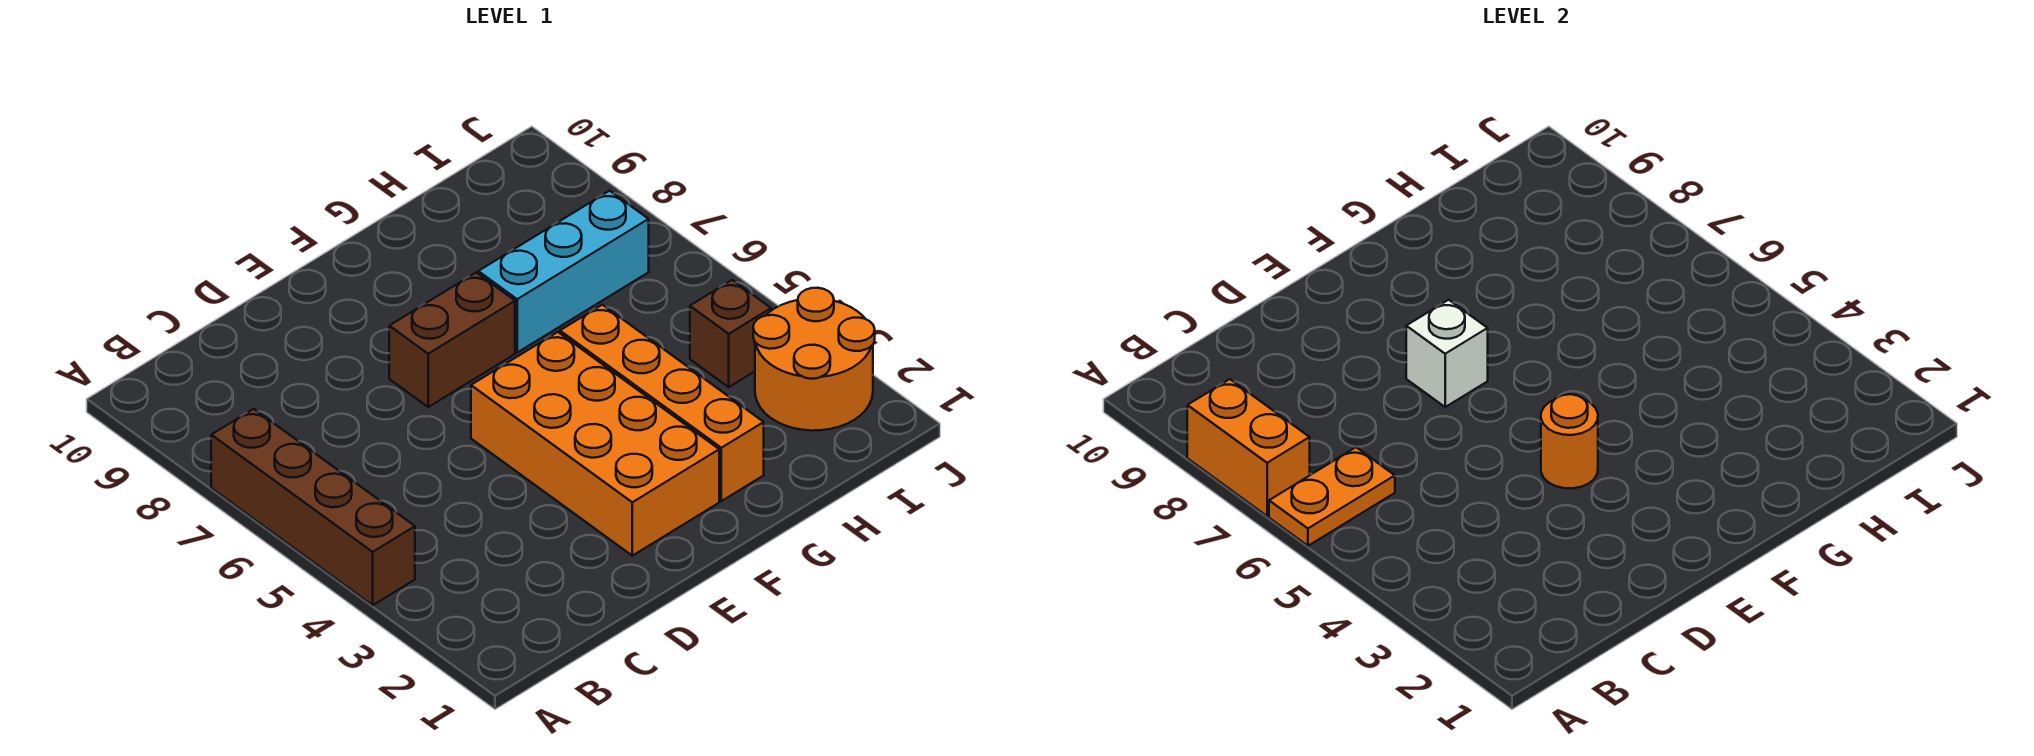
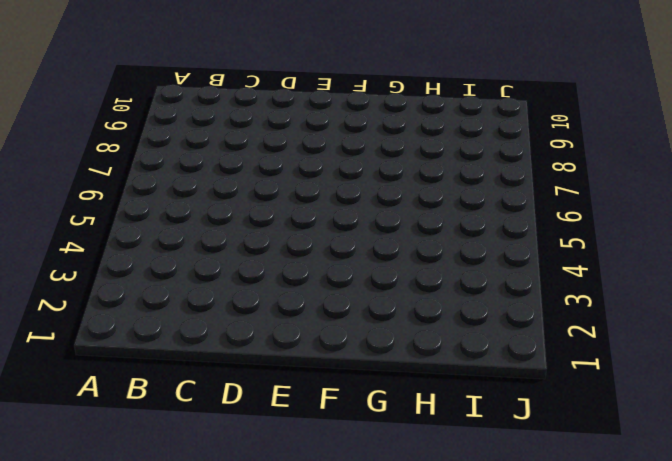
none -> brown brick A4:A7 level 1
none -> orange brick E2:F5 level 1

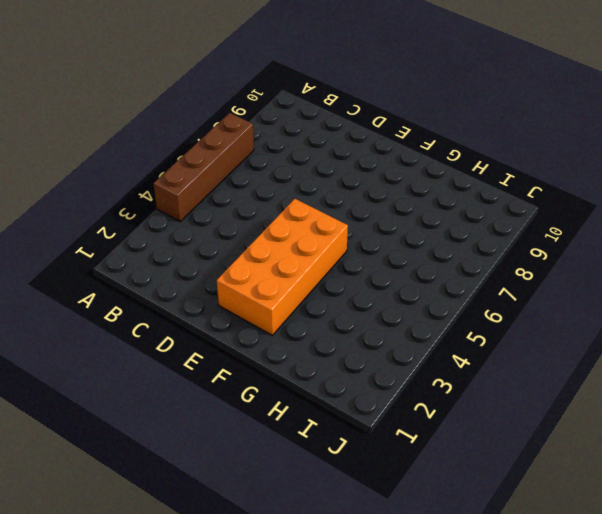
none -> brown brick E7:F7 level 1
none -> orange brick G2:G5 level 1

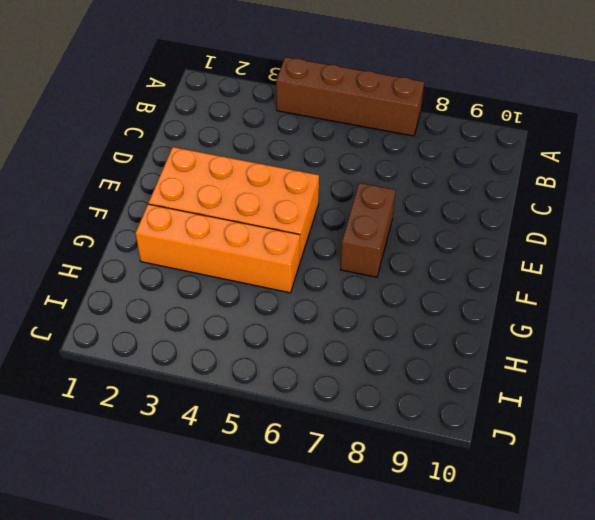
none -> cyan brick G7:I7 level 1
none -> orange round brick I2:J3 level 1

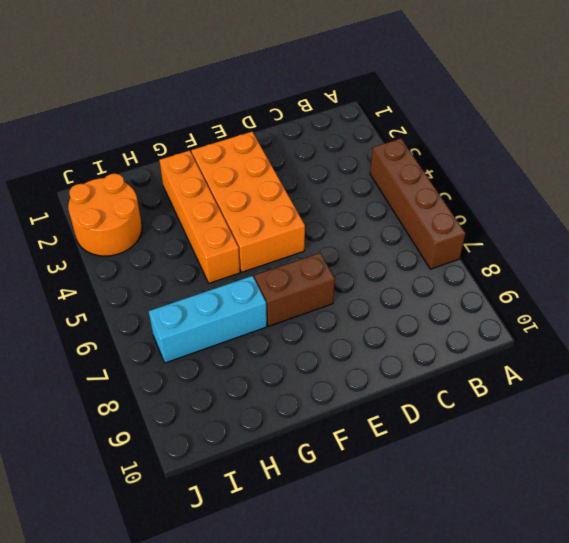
none -> brown brick I4 level 1
none -> orange plate A6:B6 level 2

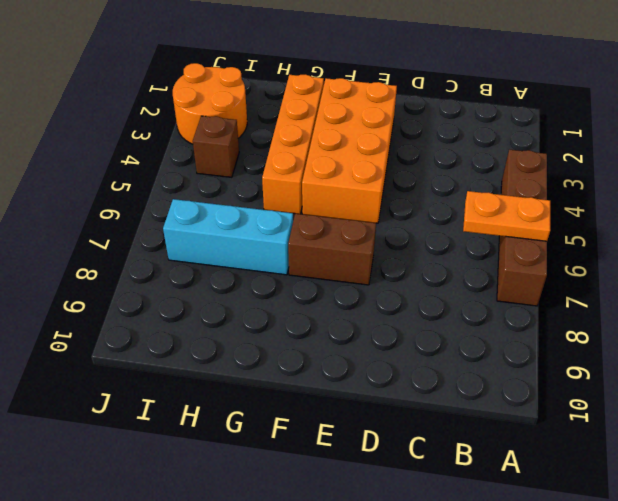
none -> orange brick A7:A8 level 2
none -> orange round brick E4 level 2

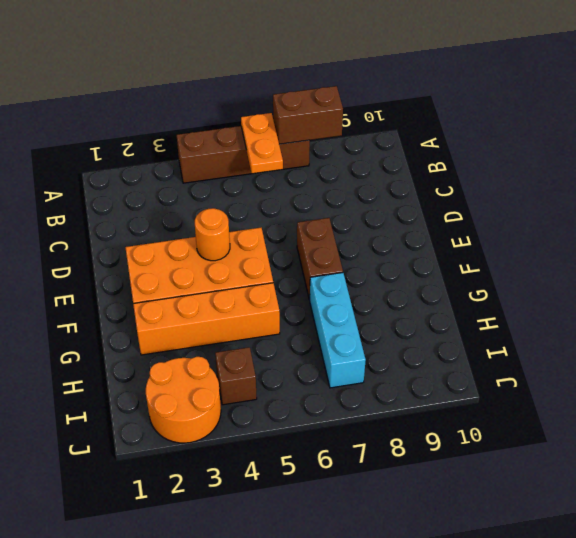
brown brick A7:A8 level 2 -> orange brick A7:A8 level 2
none -> white brick E7 level 2

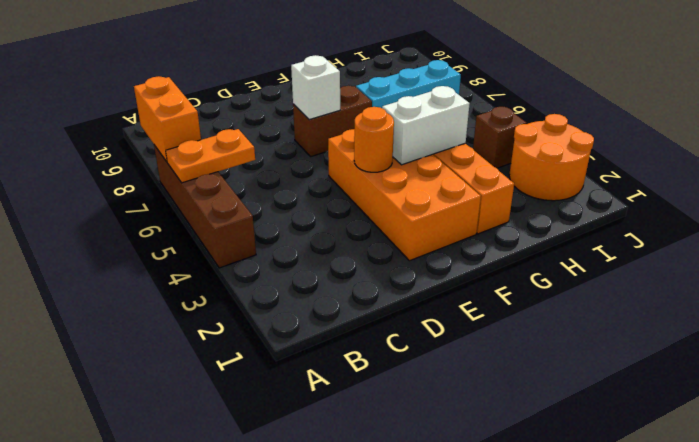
white brick F4:G4 level 2 -> none

